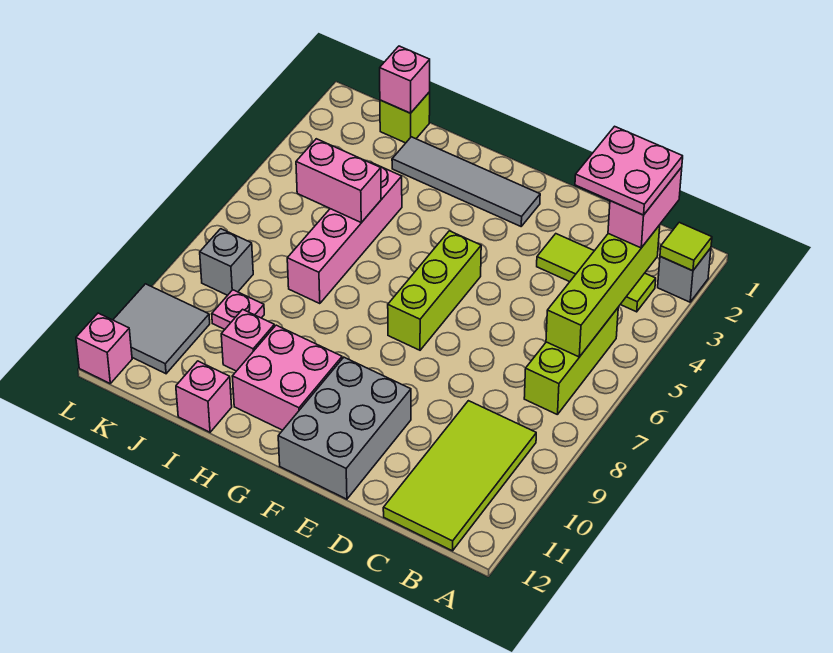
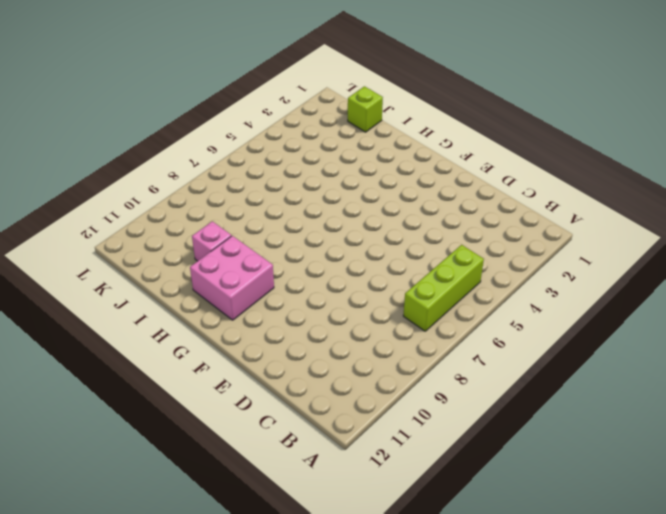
none -> grey brick A2 level 1
none -> lime tile B3:D3 level 1
none -> lime tile B9:C12 level 1

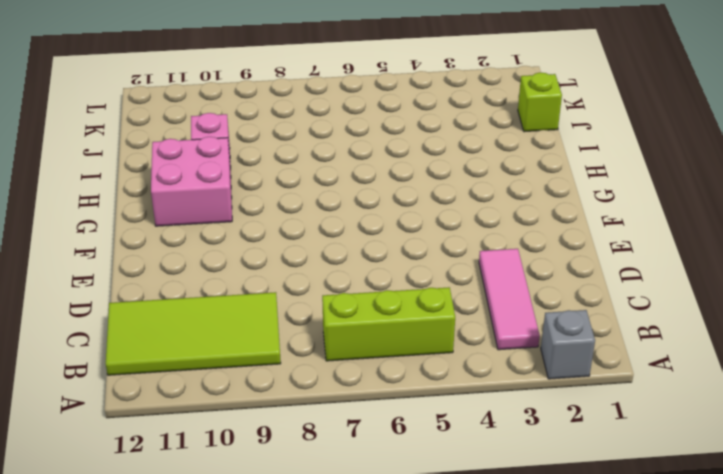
pink tile B3:D3 level 1 -> lime tile B3:D3 level 1
none -> grey brick E10:F12 level 1
none -> grey tile F2:I2 level 1
none -> lime brick F5:F7 level 1

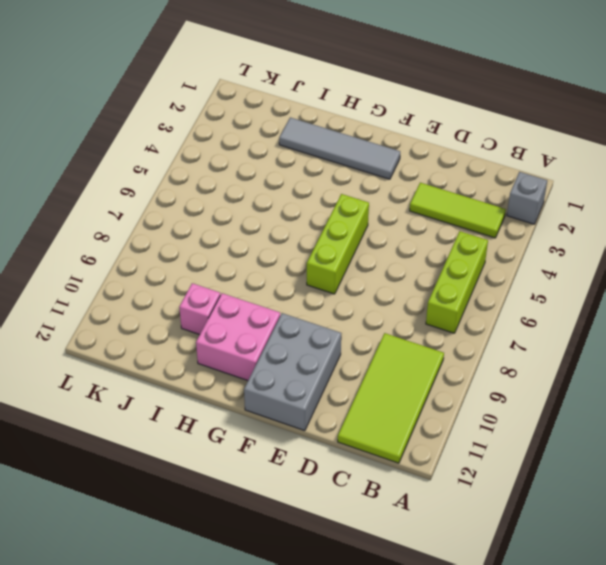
none -> pink brick I4:I7 level 1
none -> pink brick I12 level 1
none -> lime brick J1 level 1

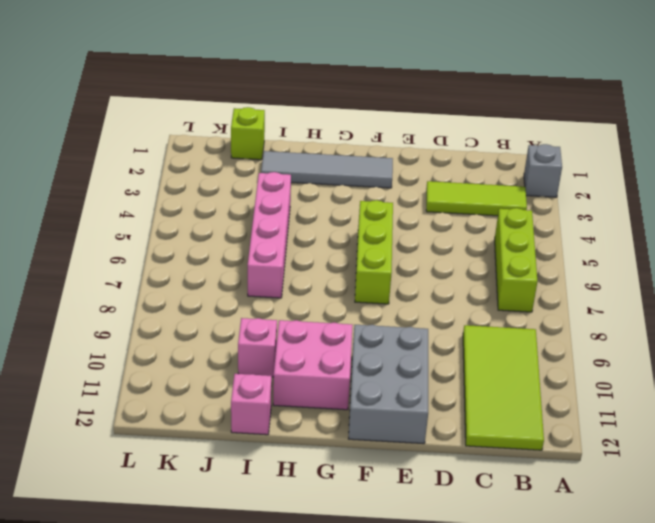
none -> pink plate J9 level 1
none -> grey brick K8 level 1
none -> grey tile K10:L11 level 1

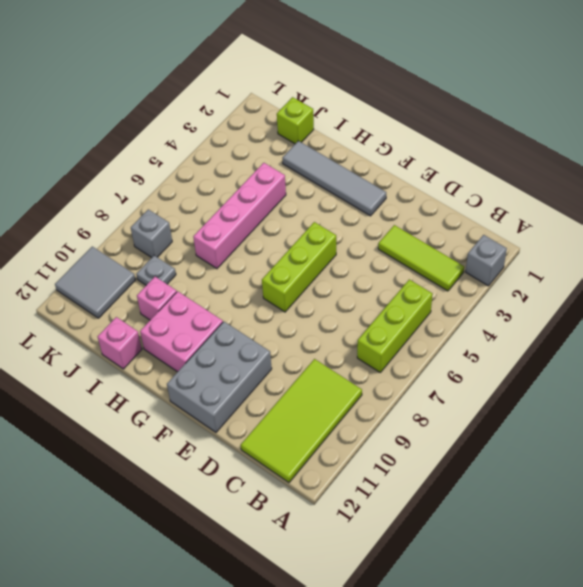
grey plate J9 level 1 -> pink plate J9 level 1
none -> pink brick L12 level 1
none -> lime tile A2 level 2
none -> lime brick B3:B6 level 2

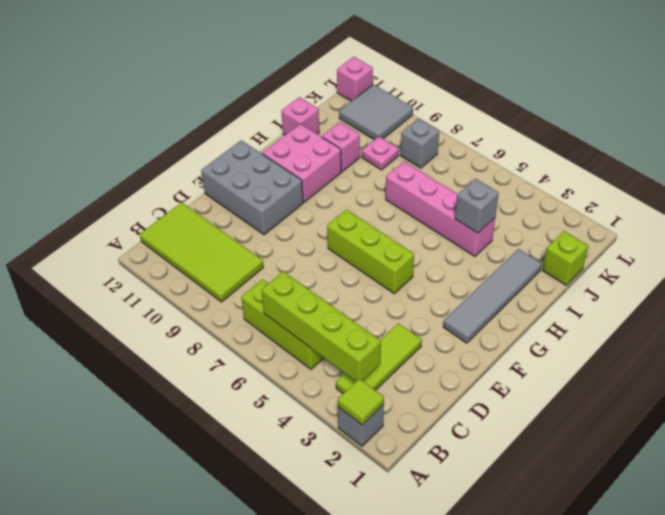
grey brick I4 level 2 -> none
none -> pink brick I5:J5 level 2
none -> pink brick J1 level 2
none -> pink brick B2:B3 level 3

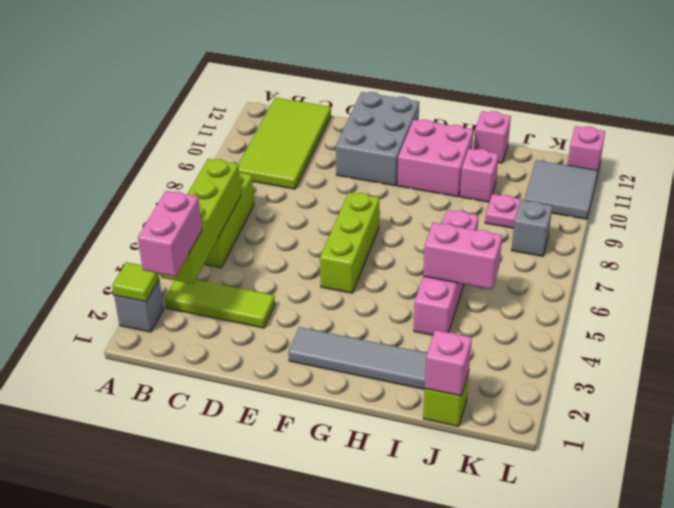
none -> pink plate B2:C3 level 4

